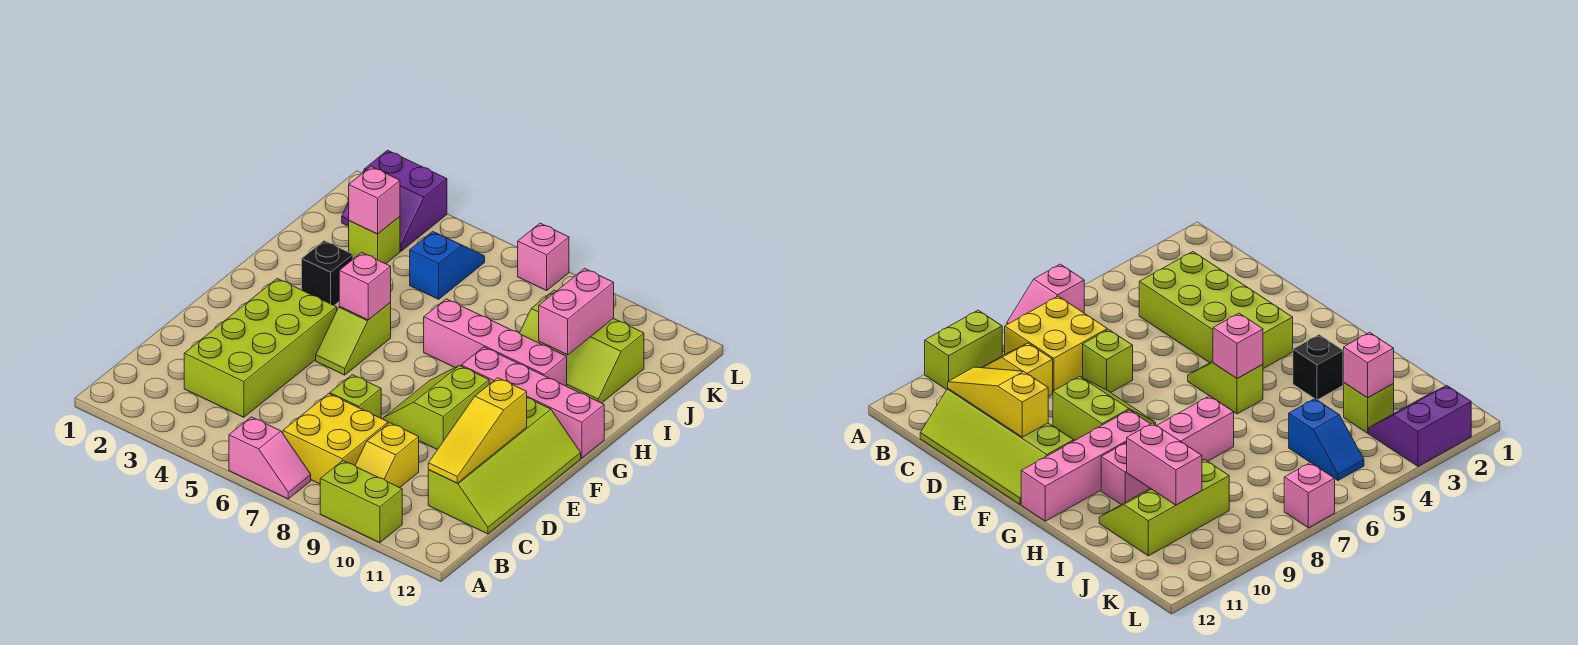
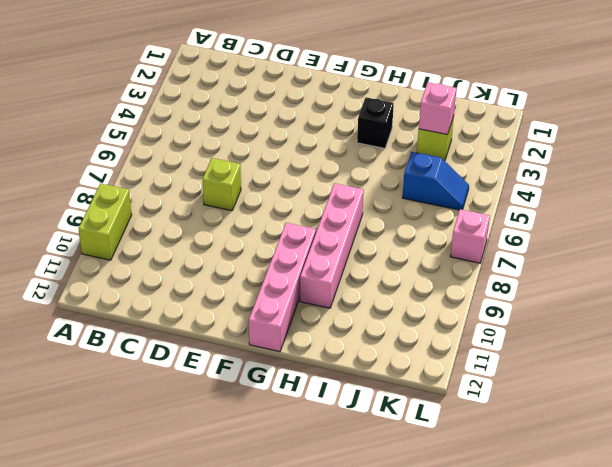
none -> pink slope A6:A7 level 1 top 6
none -> yellow brick B7:C8 level 1
none -> yellow slope B9:C9 level 1 top C

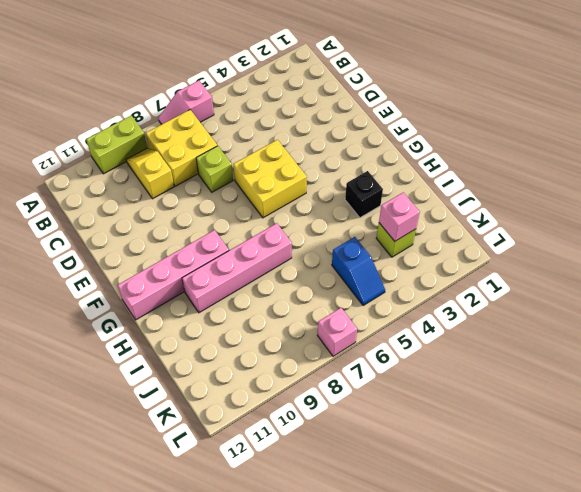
yellow brick E5:F6 level 1 -> lime slope F5:G5 level 1 top G
none -> lime brick C3:F4 level 1
none -> lime slope C11:F12 level 1 top 11
none -> lime slope E8:F9 level 1 top 9

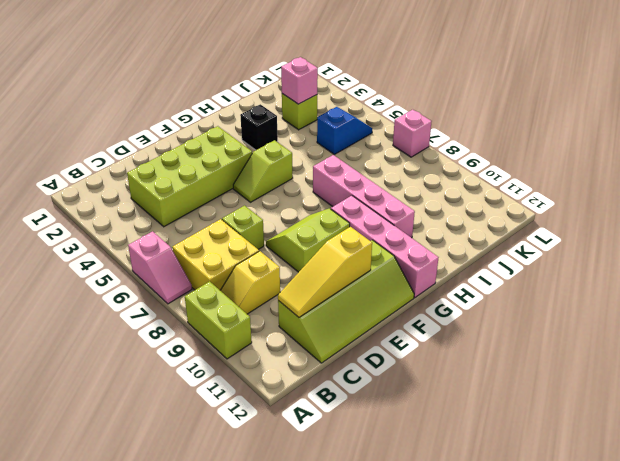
none -> lime slope I9:J11 level 1 top J
none -> purple slope K2:L3 level 1 top L
none -> pink brick G5 level 2

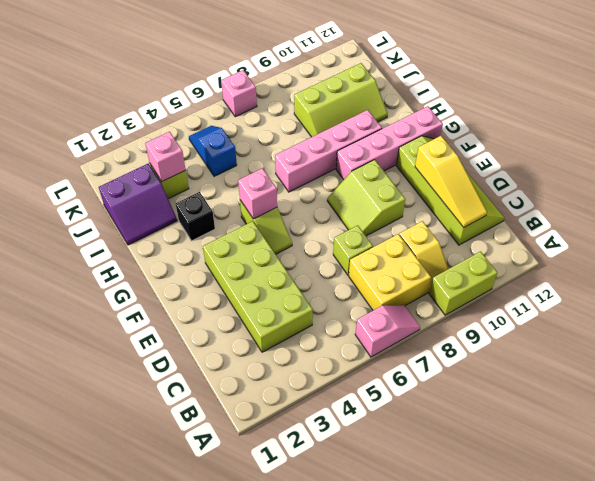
purple slope I1:J2 level 1 top J -> purple slope K2:L3 level 1 top L
none -> pink brick I10:J10 level 2

